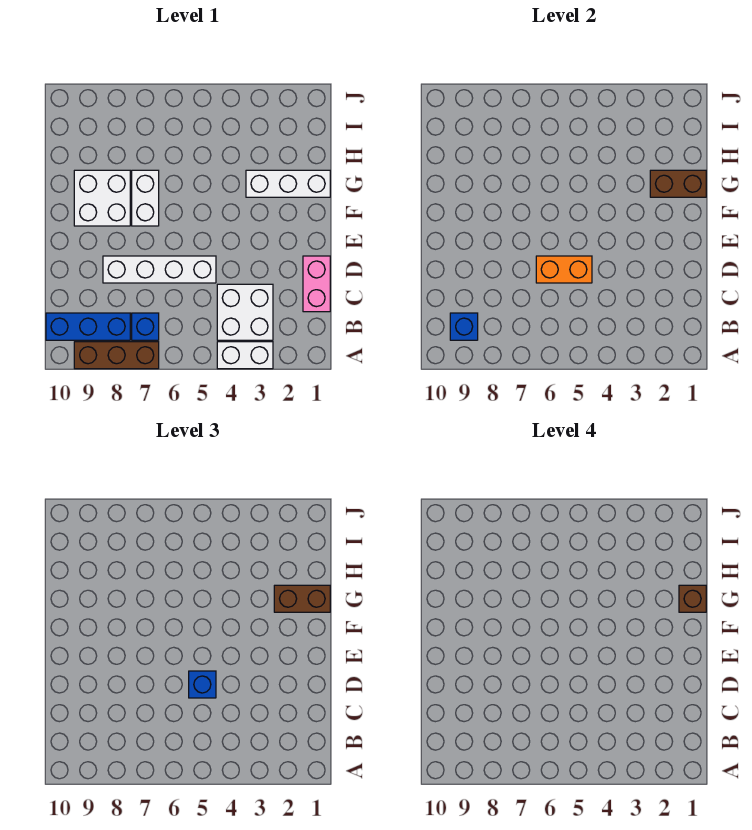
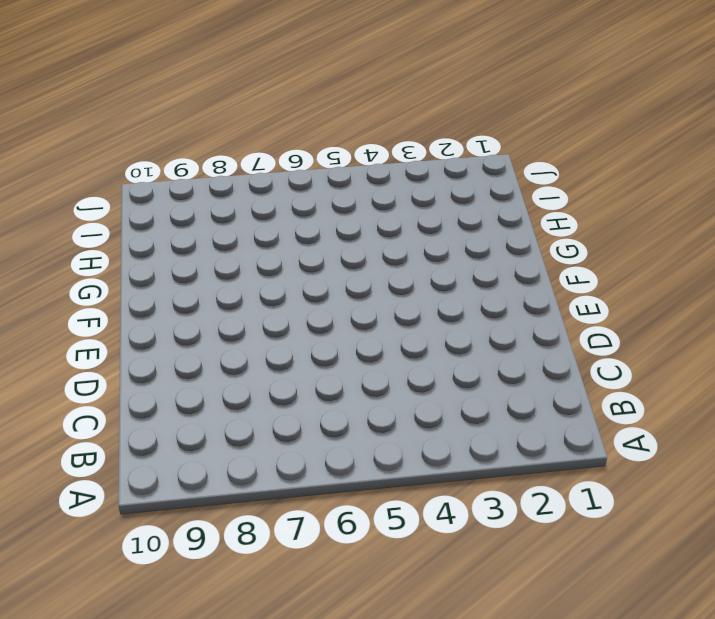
none -> white brick A3:A4 level 1
none -> brown brick A7:A9 level 1
none -> white brick B3:C4 level 1

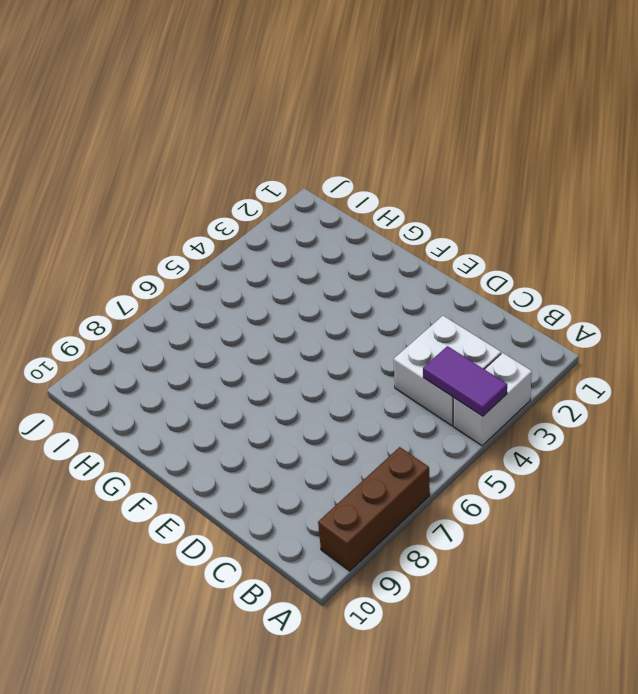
purple tile A4:B4 level 2 -> none
none -> blue brick B7 level 1
none -> blue brick B8:B10 level 1
none -> pink brick C1:D1 level 1

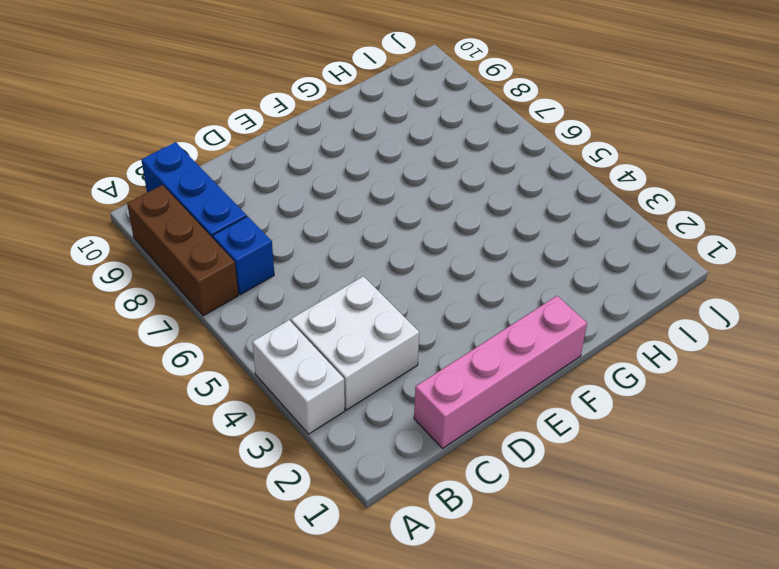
pink brick C1:F1 level 1 -> pink brick C1:D1 level 1
none -> white brick D5:D8 level 1
none -> white brick F7:G7 level 1
none -> white brick F8:G9 level 1

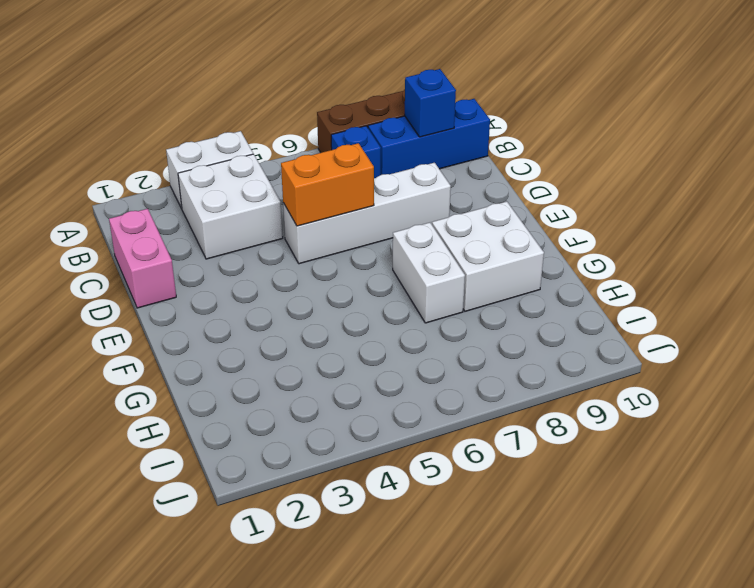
none -> white brick G1:G3 level 1
none -> brown brick G1:G2 level 2
none -> blue brick D5 level 3

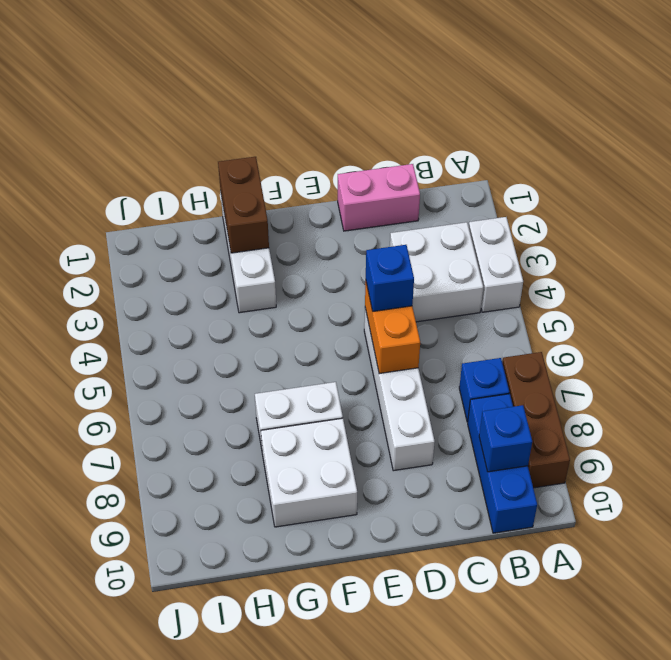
none -> brown brick G1:G2 level 3
none -> brown brick G1 level 4

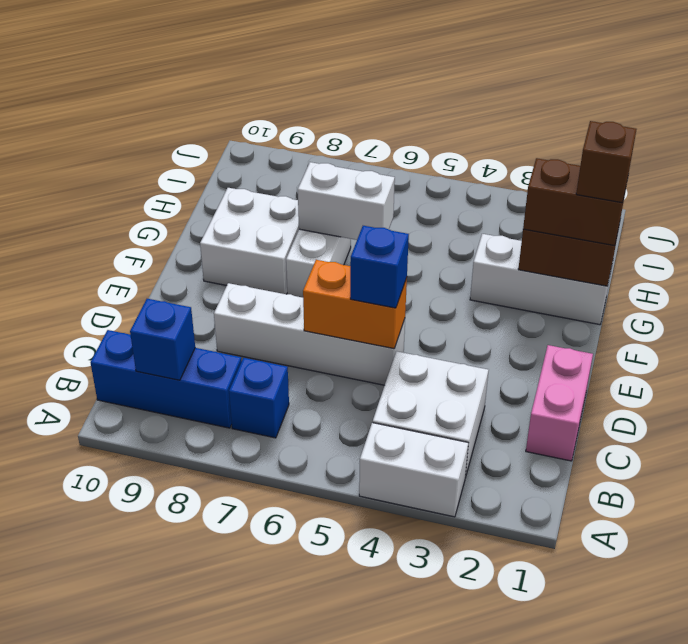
white brick G6:G7 level 2 -> none
none -> brown brick A7:A9 level 1

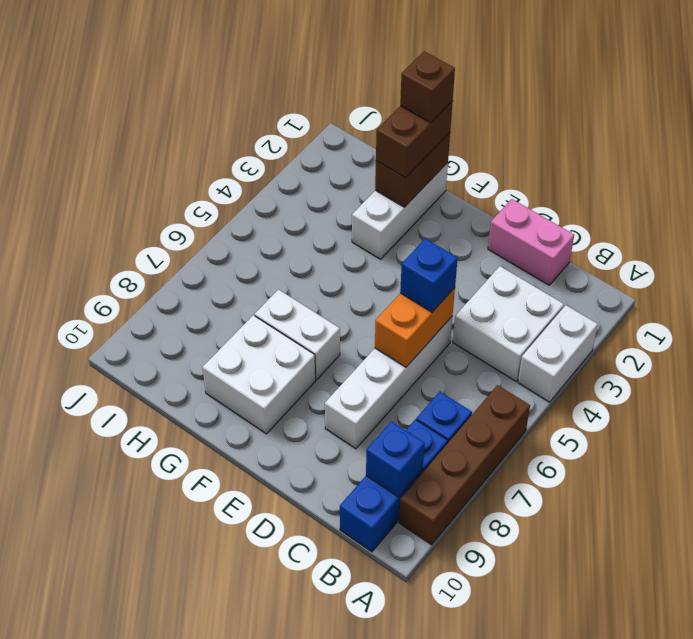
brown brick A6:A9 level 1 -> brown brick A7:A9 level 1

